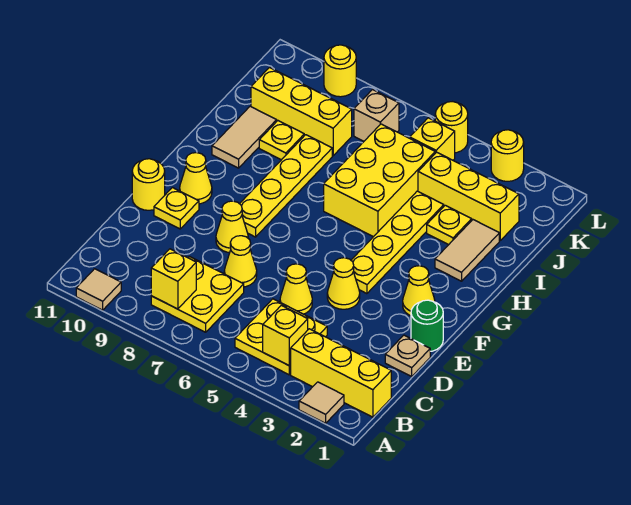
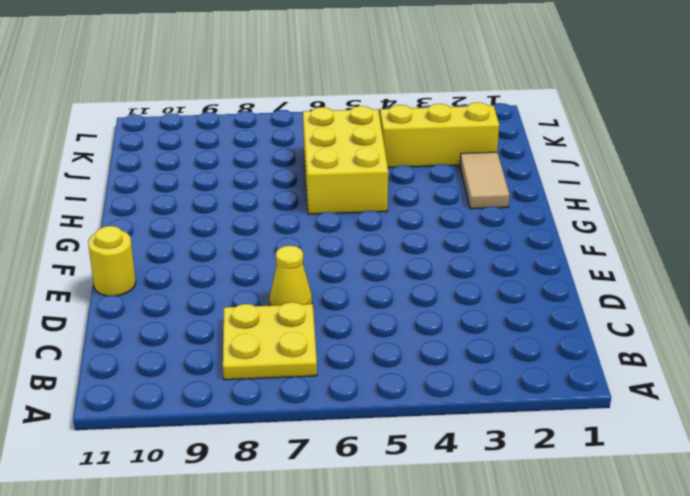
none -> tan tile A2 level 1
none -> tan tile A10 level 1
none -> yellow brick B1:B3 level 1
none -> yellow plate B4:C5 level 1

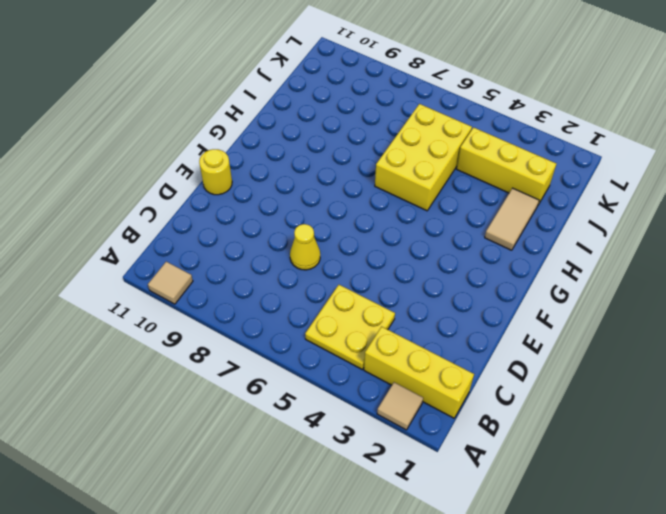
none -> yellow plate B7:C8 level 1
none -> tan plate D1 level 1
none -> yellow cone D5 level 1
none -> green round brick E1 level 1

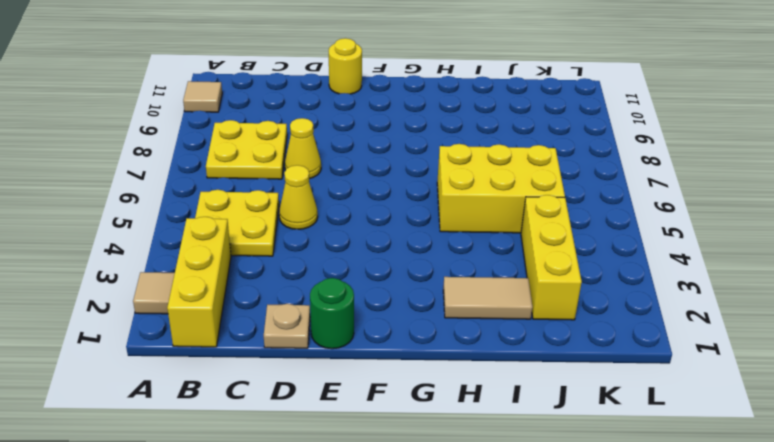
none -> yellow cone E4 level 1
none -> yellow cone E8 level 1
none -> yellow plate E10 level 1
none -> yellow cone F2 level 1

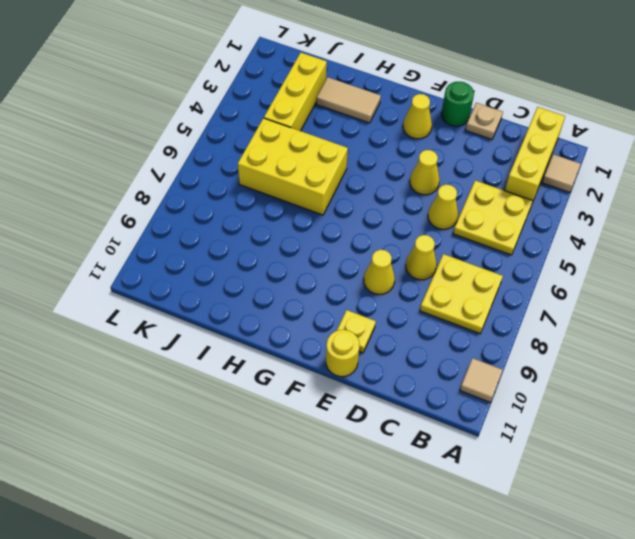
none -> yellow plate F4:I4 level 1
none -> yellow plate F8:I8 level 1
none -> yellow cone F10 level 1
none -> tan tile H10:I10 level 1

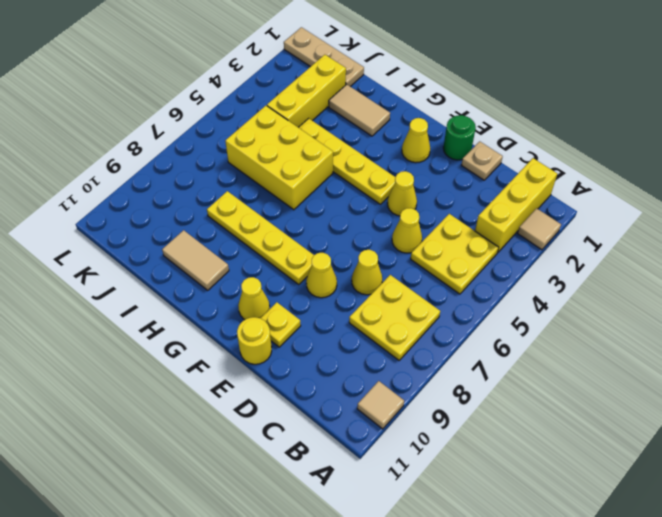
tan plate J1:L1 level 1 -> none
none -> yellow plate I3 level 1
none -> yellow plate I9 level 1
none -> yellow brick J8:J10 level 1
none -> yellow brick K5 level 1

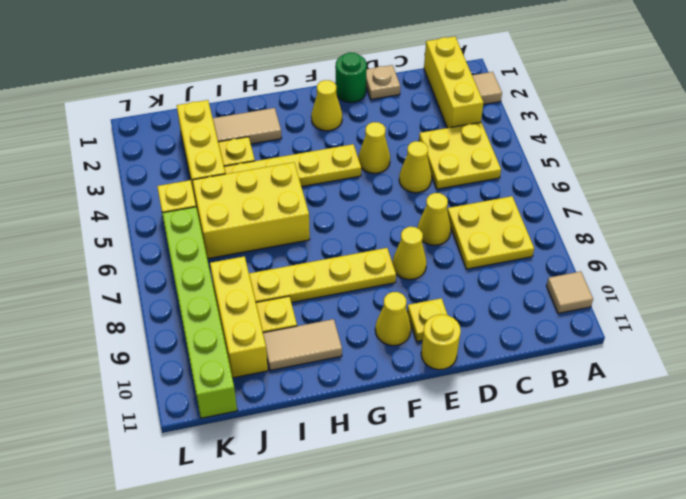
lime brick K6:K11 level 1 -> tan brick K7 level 1
none -> yellow round brick L3 level 1
none -> yellow round brick L5 level 1
none -> yellow round brick L9 level 1
none -> yellow brick B4 level 2

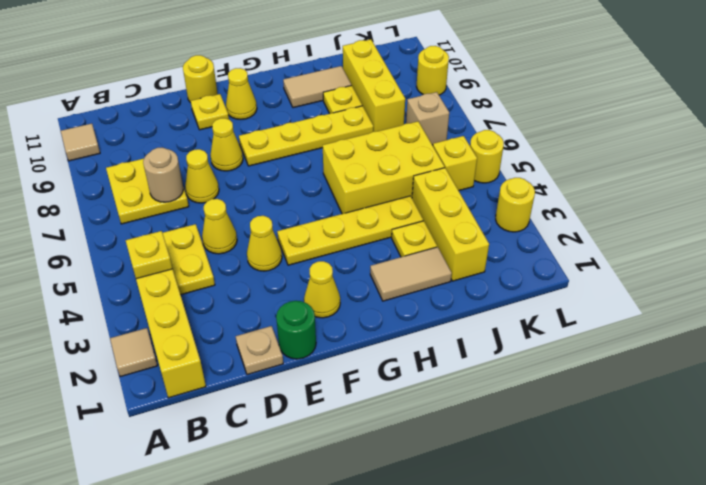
tan round brick C7 level 2 -> none
none -> yellow brick B8 level 2

